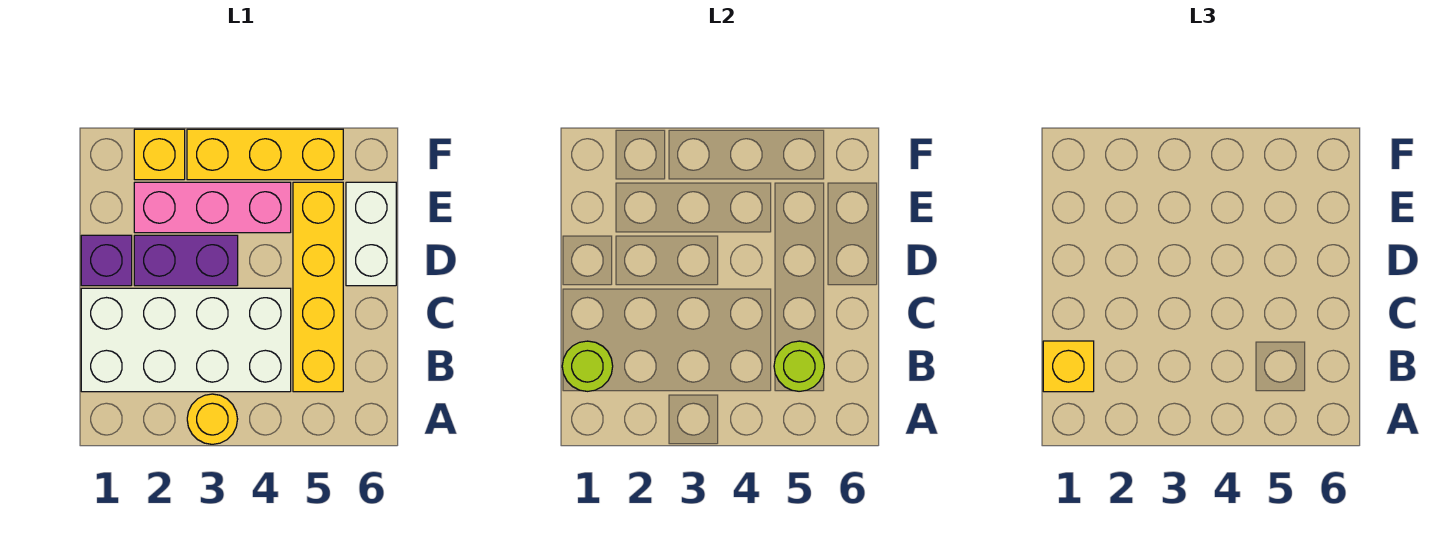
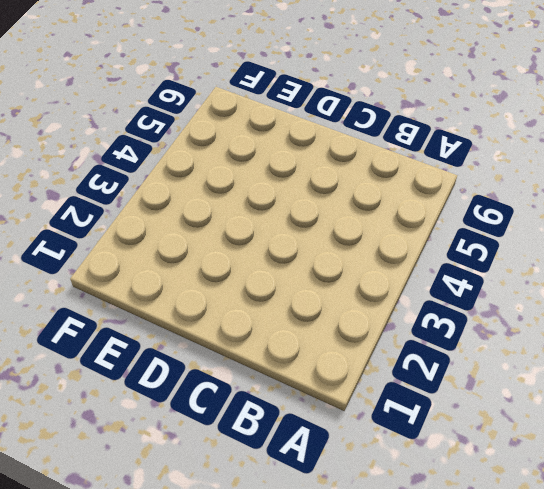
none -> yellow round brick A3 level 1
none -> white brick B1:C4 level 1
none -> yellow brick B5:E5 level 1

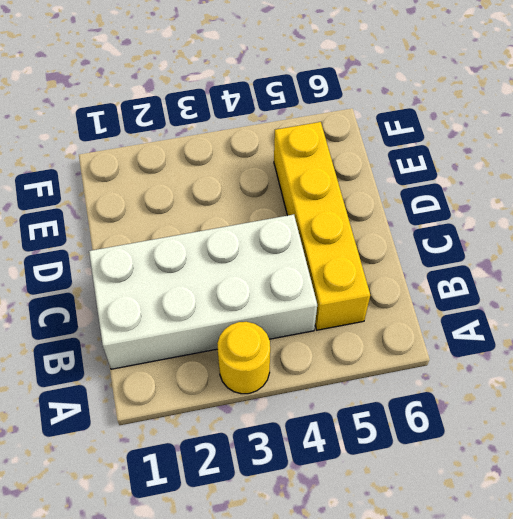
none -> purple brick D1 level 1
none -> purple brick D2:D3 level 1
none -> white brick D6:E6 level 1

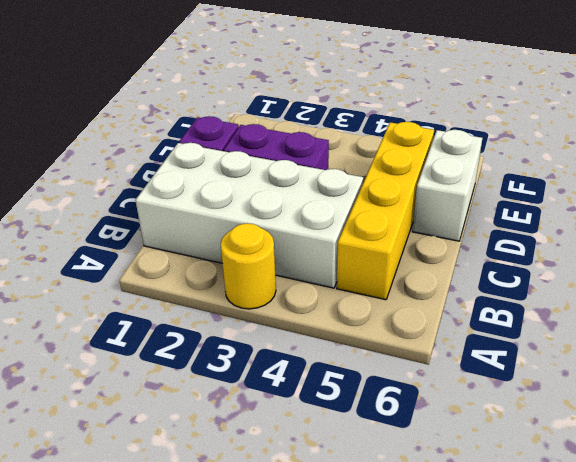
none -> pink brick E2:E4 level 1
none -> yellow brick F2 level 1
none -> yellow brick F3:F5 level 1

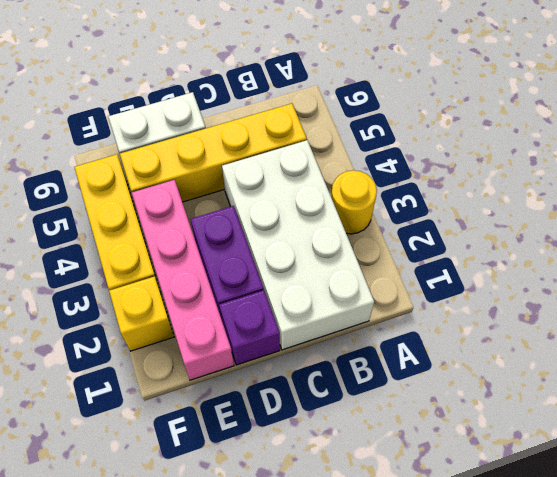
pink brick E1:E4 level 1 -> pink brick E2:E4 level 1
none -> lime round brick B1 level 2
none -> lime round brick B5 level 2
none -> yellow brick B1 level 3

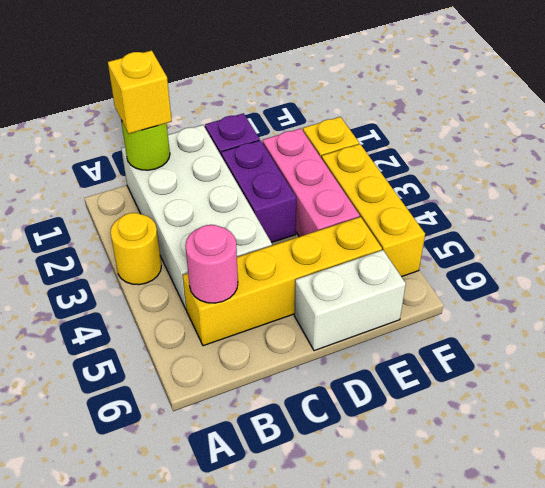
pink round brick B5 level 2 -> lime round brick B5 level 2

